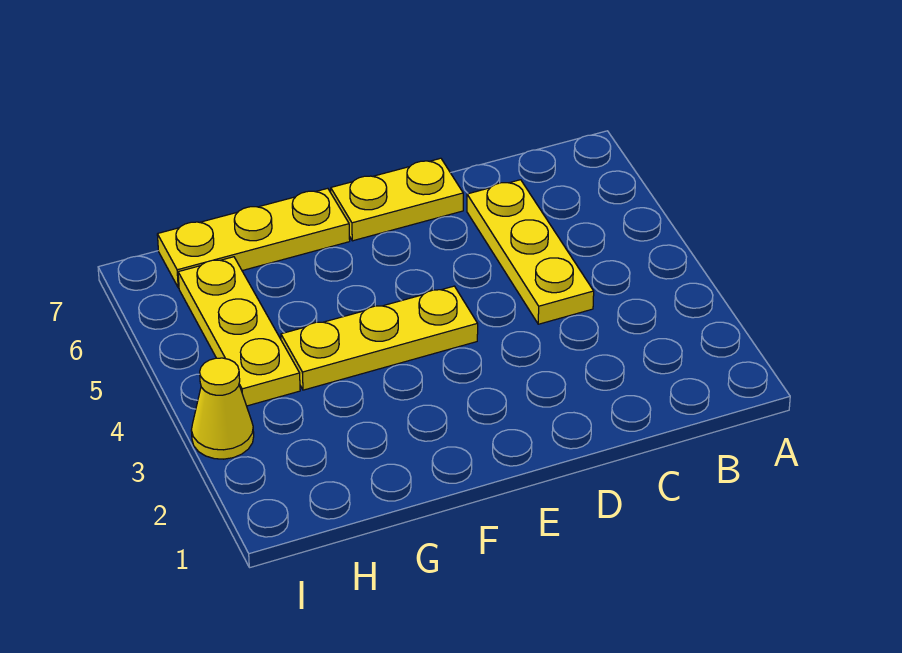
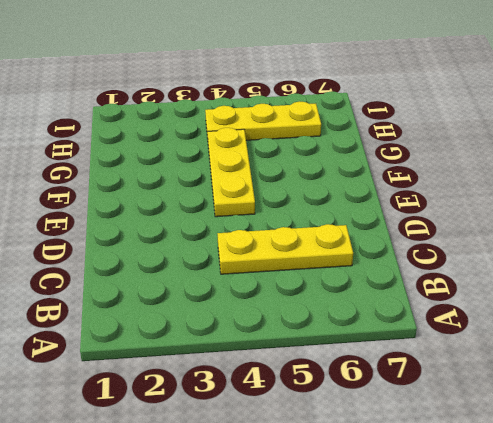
none -> yellow plate D7:E7 level 1
none -> yellow plate F7:H7 level 1

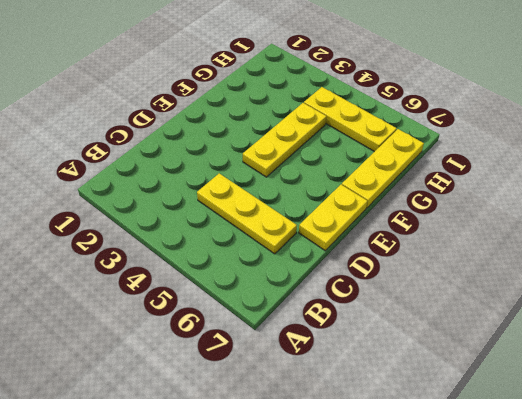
none -> yellow cone I3 level 1

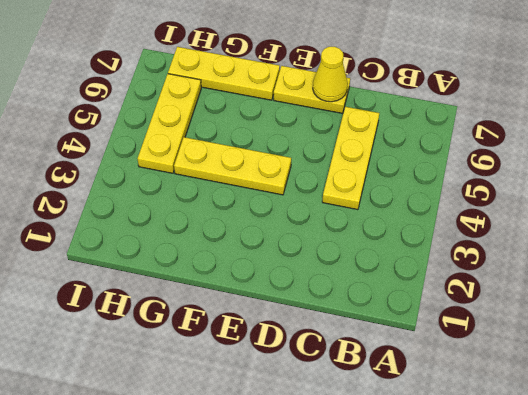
yellow cone D7 level 2 -> yellow cone I3 level 1

